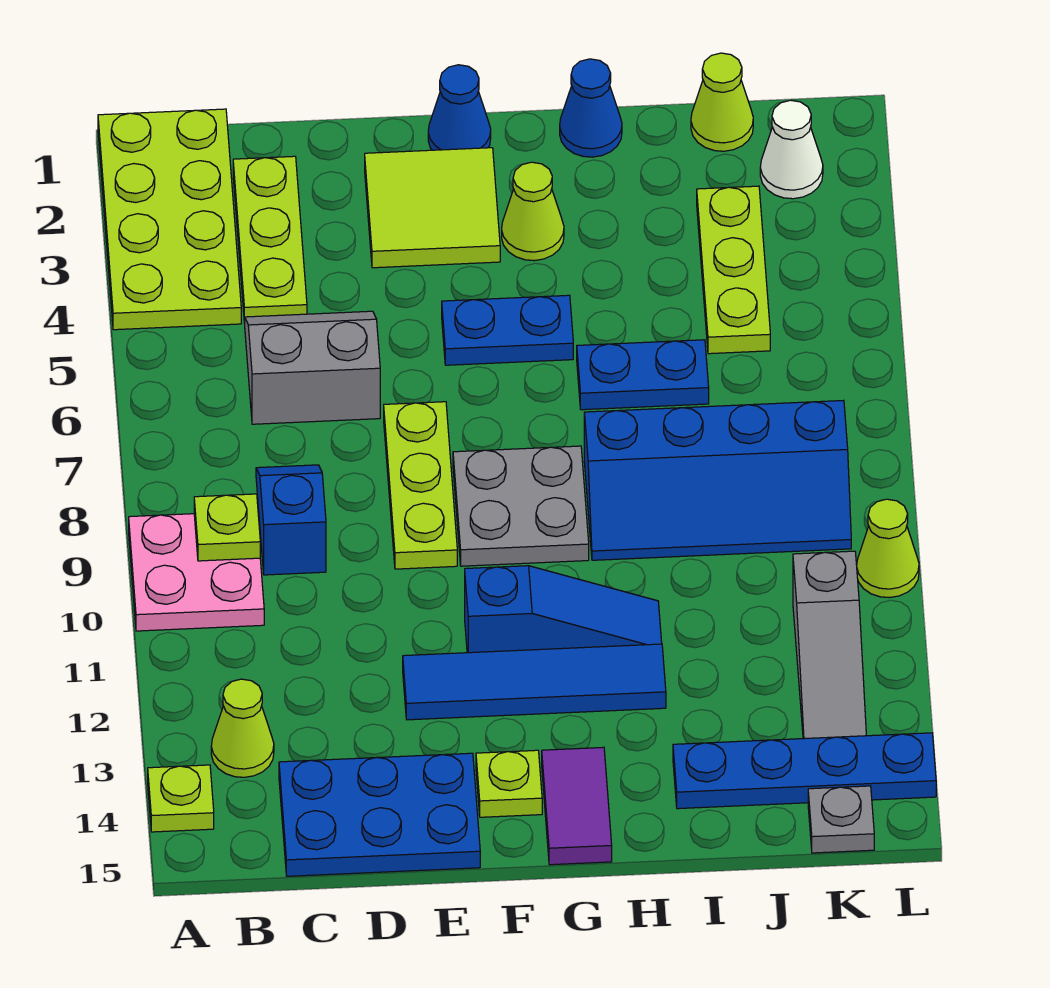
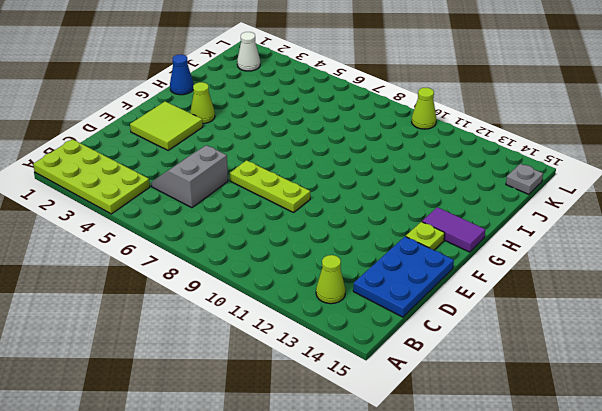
none -> pink plate A9:B10 level 1
none -> lime plate A14 level 1
none -> lime plate C2:C4 level 1

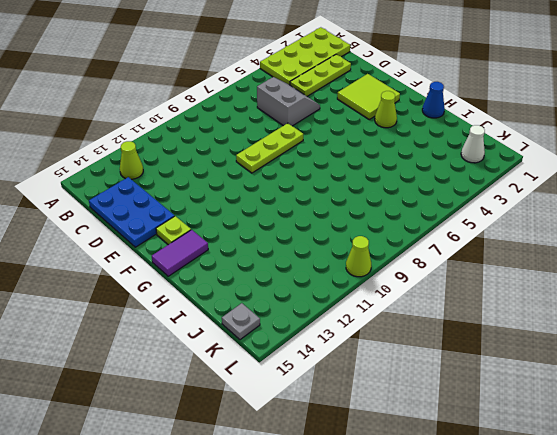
none -> pink plate A9:B10 level 1
none -> lime plate A14 level 1
none -> blue slope C8:C9 level 1 top 9

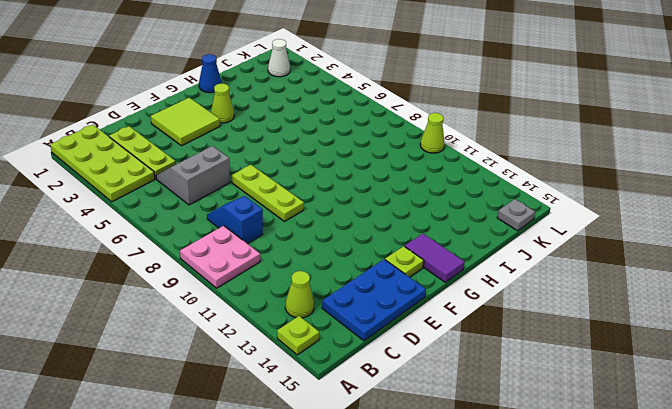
none -> blue tile E12:H12 level 1
none -> blue cone F1 level 1
none -> blue plate F5:G5 level 1

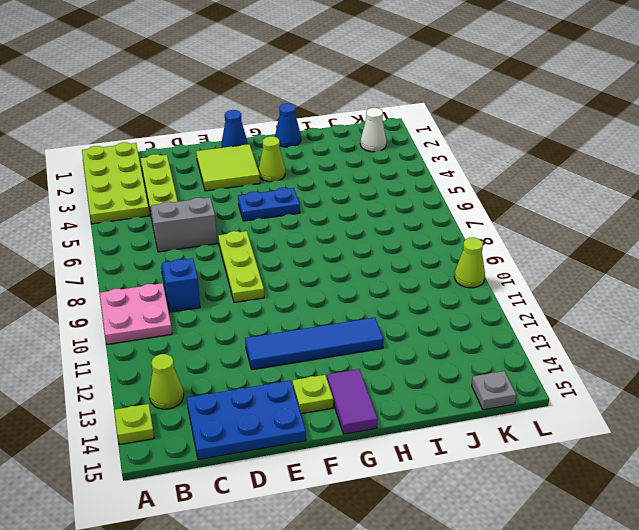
none -> grey plate F8:G9 level 1
none -> blue slope F11:H11 level 1 top F
none -> blue plate H6:I6 level 1

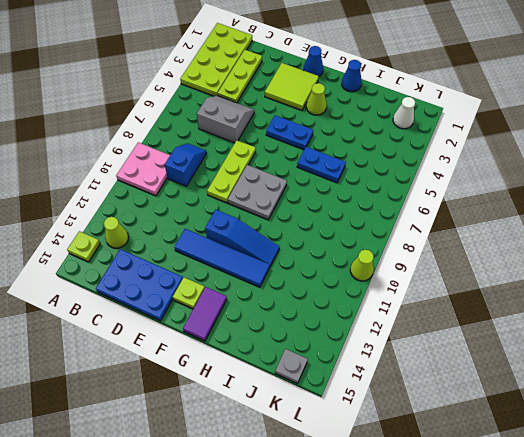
none -> blue slope H8:K9 level 1 top 8
none -> blue plate I14:L14 level 1
none -> lime cone J1 level 1

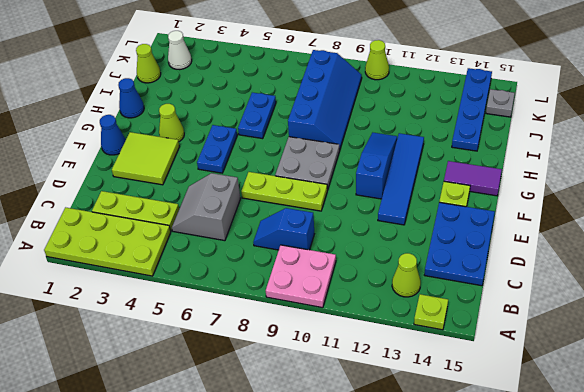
none -> lime plate J3:J5 level 1
none -> grey slope K11:K13 level 1 top 11
none -> lime plate B9 level 2

